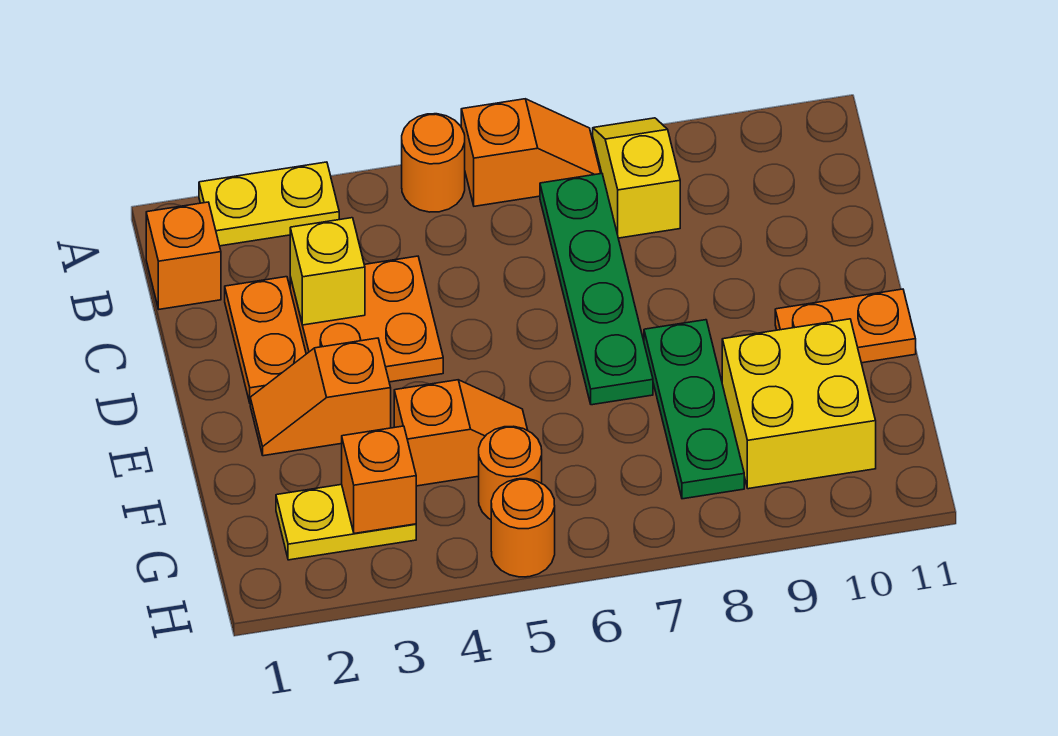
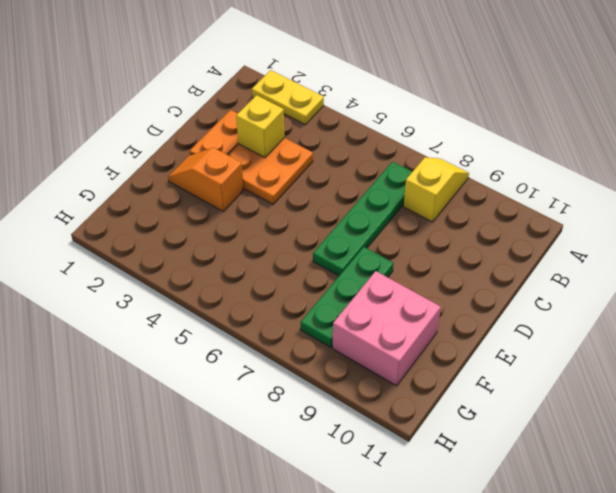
pink brick F9:G10 level 1 -> yellow brick F9:G10 level 1
none -> orange round brick A5 level 1
none -> orange slope A6:A7 level 1 top 6
none -> orange brick B1 level 1

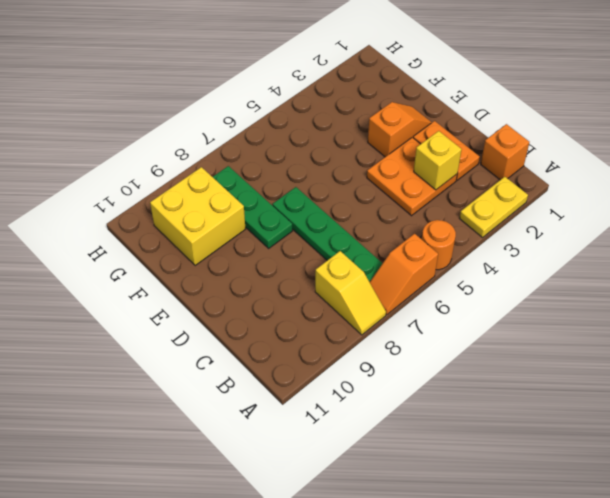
none -> orange plate E10:E11 level 1
none -> orange slope F4:F5 level 1 top 4
none -> yellow plate G2:G3 level 1

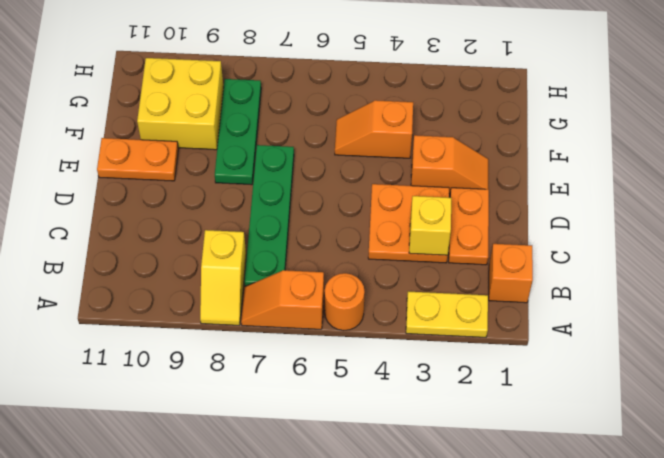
none -> yellow plate G2:G3 level 1
none -> orange round brick G5 level 1
none -> orange round brick H5 level 1

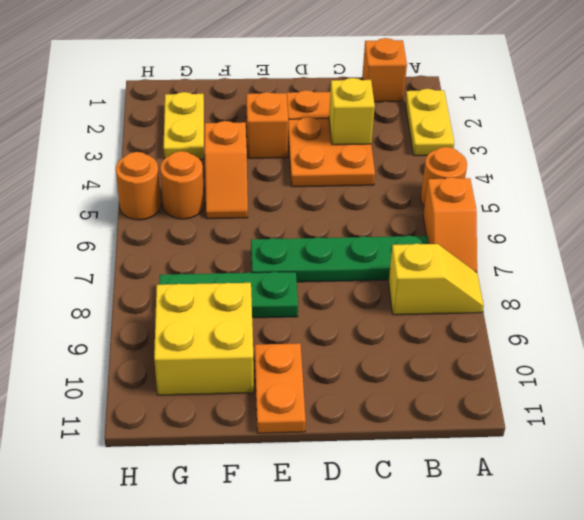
none -> orange brick G3 level 2

